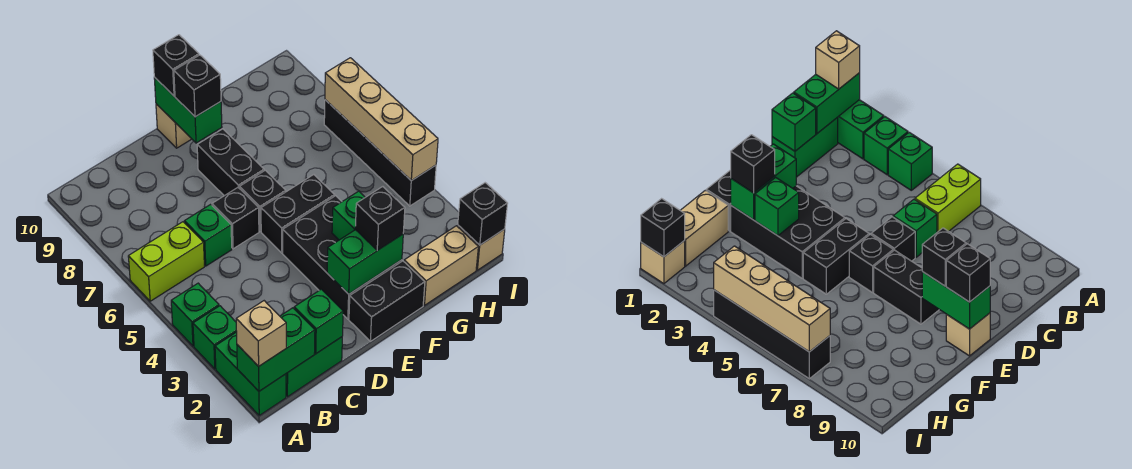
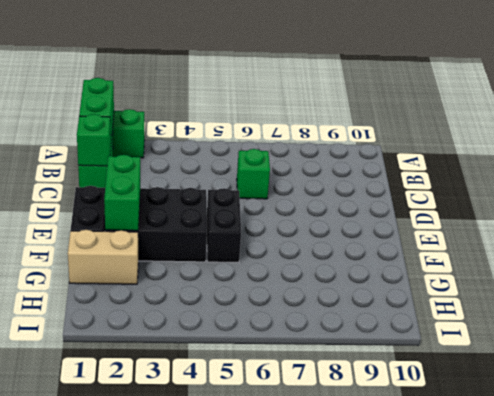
tan brick G1:G2 level 1 -> tan brick G1:H1 level 1
none -> green brick A3 level 1
none -> green brick A4 level 1
none -> lime brick A6:B6 level 1

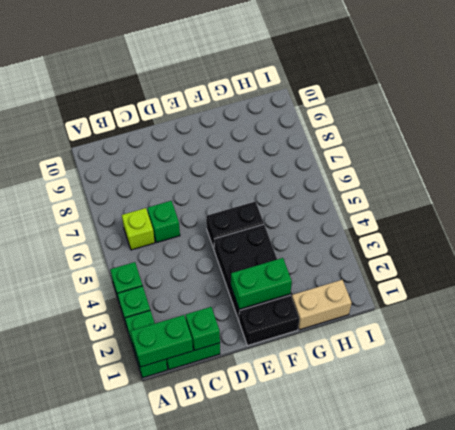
lime brick B6 level 1 -> lime brick A6:B6 level 1
none -> black brick D6 level 1
none -> black brick E6 level 1
none -> black brick E7:E8 level 1

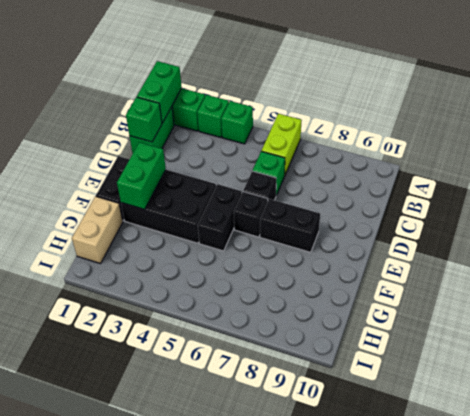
none -> tan brick E10 level 1
none -> tan brick I1 level 1
none -> black brick I4:I7 level 1

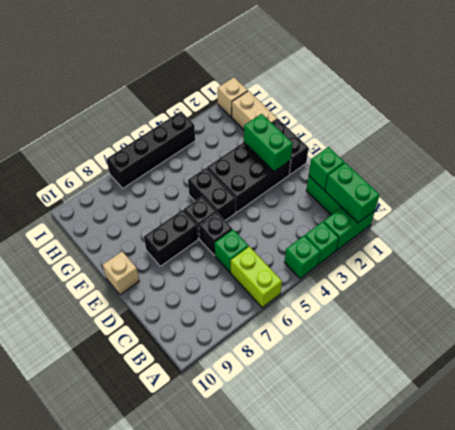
none -> green brick E9:E10 level 2
none -> green brick F3 level 2
none -> black brick I1 level 2

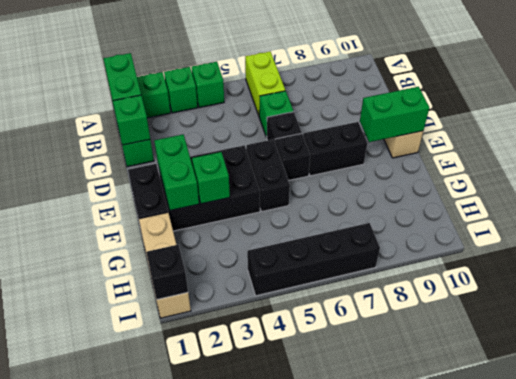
none -> tan brick I4:I7 level 2
none -> tan brick A1 level 3
none -> black brick E9 level 3

